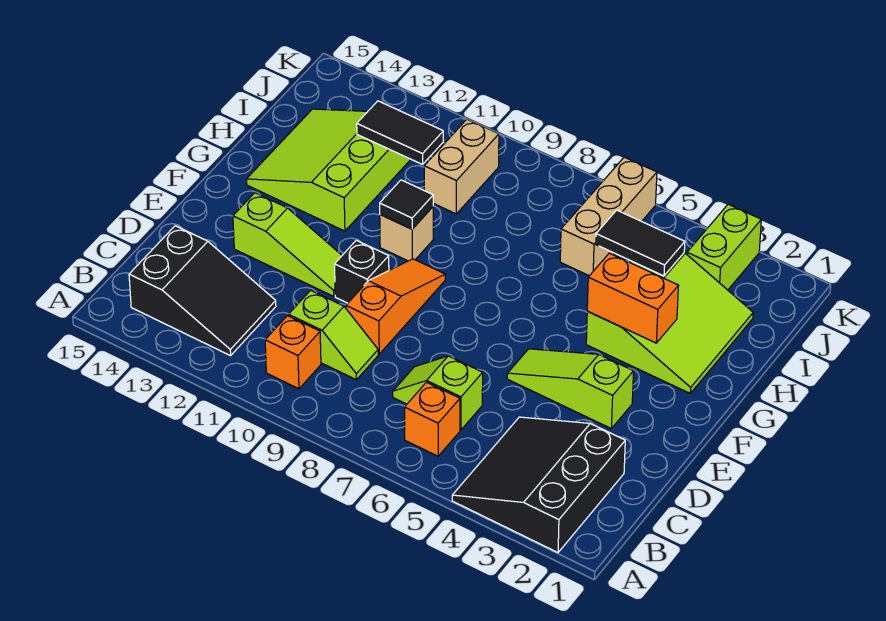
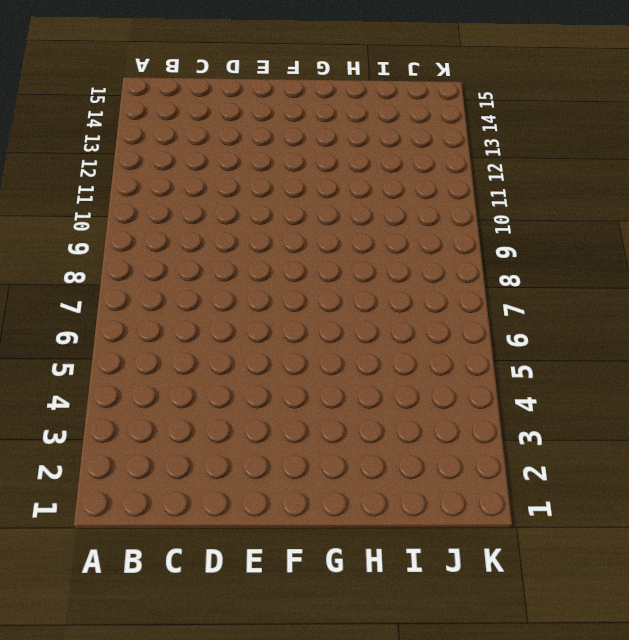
none -> black slope A2:C4 level 1 top 2
none -> orange brick B6 level 1
none -> orange brick B10 level 1

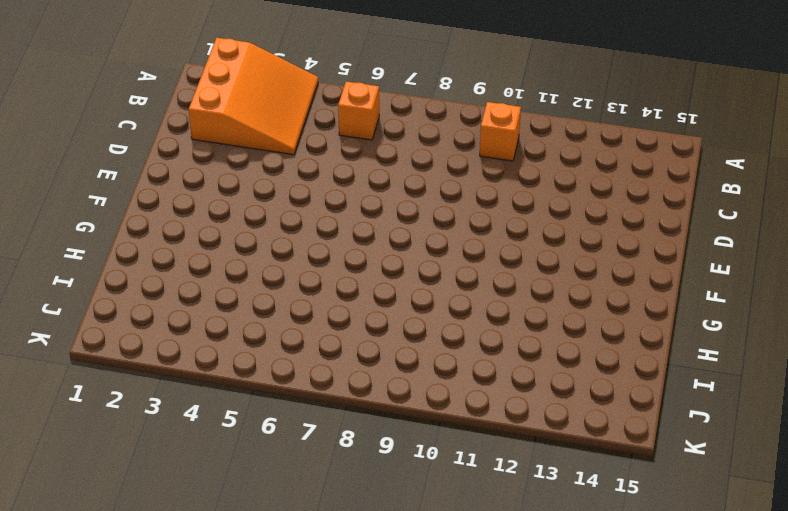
orange slope A2:C4 level 1 top 2 -> black slope A2:C4 level 1 top 2
none -> black slope B12:C14 level 1 top 14
none -> lime slope C6:C7 level 1 top 6
none -> lime slope C9:C10 level 1 top 10

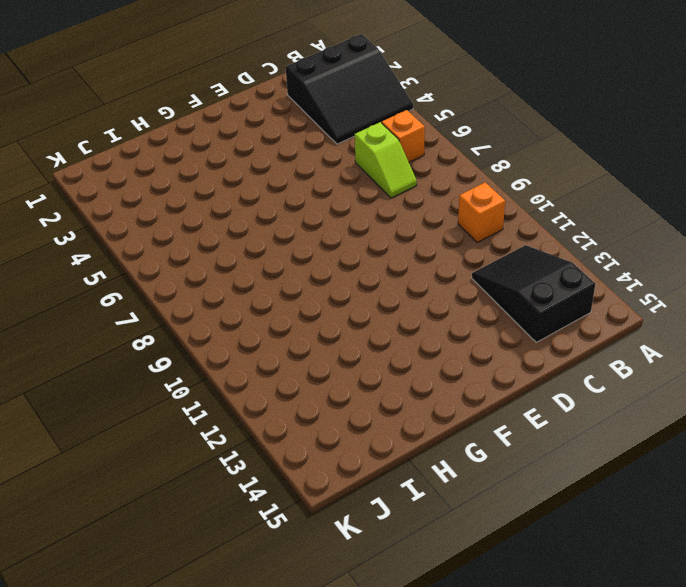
none -> lime slope C9:C10 level 1 top 10
none -> orange slope D9:F9 level 1 top D
none -> lime slope E3:E5 level 1 top 3

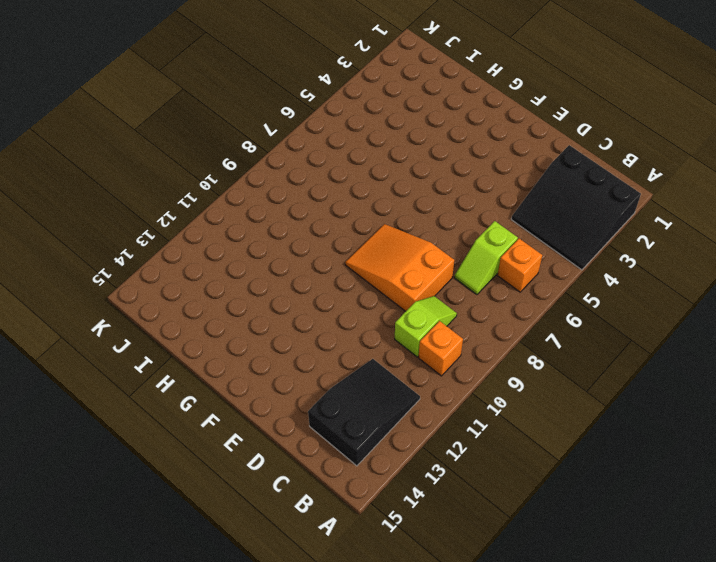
orange slope D8:F9 level 1 top D -> orange slope D9:F9 level 1 top D
none -> lime slope E3:E5 level 1 top 3
none -> black brick E10 level 1
none -> lime slope E11:E13 level 1 top 13

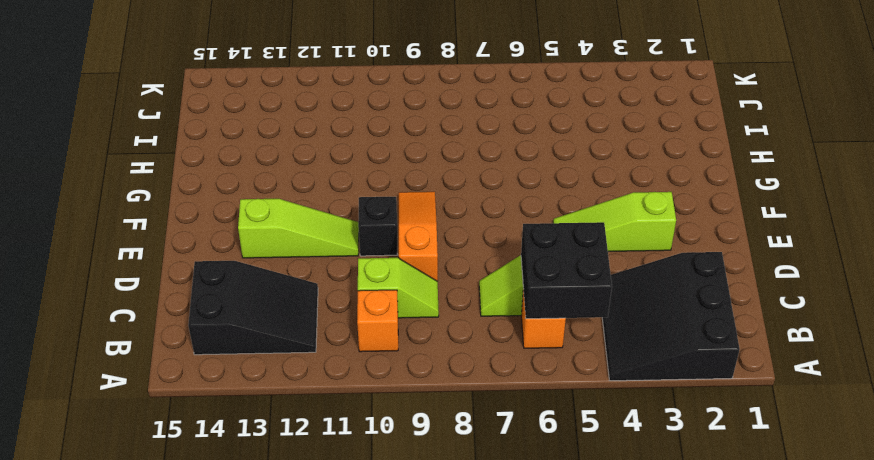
black brick B5:C6 level 2 -> none
none -> lime slope G2:I4 level 1 top 4
none -> tan brick G10 level 1
none -> lime slope G12:I14 level 1 top 12

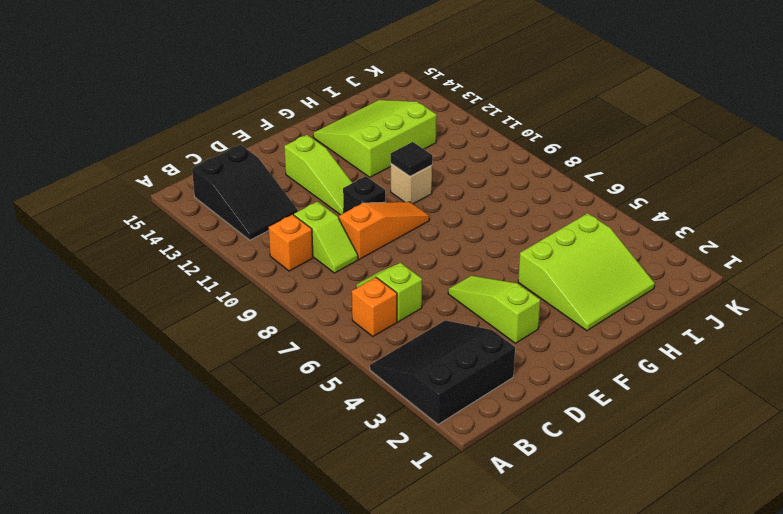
none -> tan brick I6:K6 level 1
none -> tan brick I10:J10 level 1
none -> lime brick J3:K3 level 1

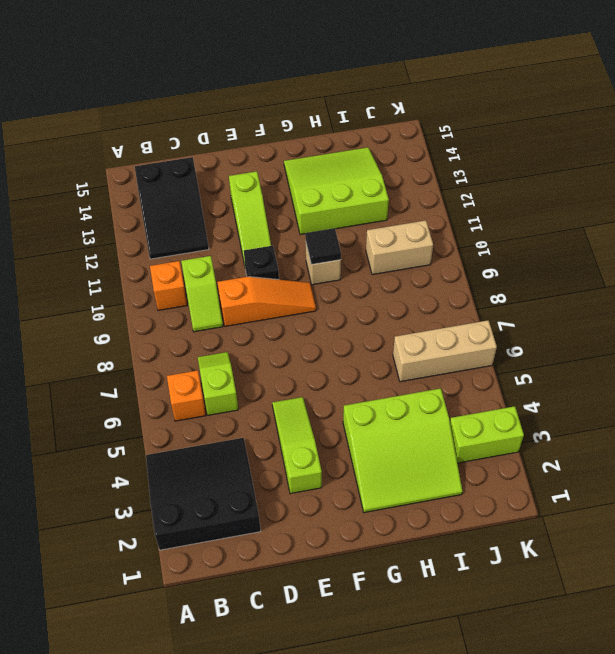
none -> orange brick G3:G4 level 2
none -> black tile I4:I5 level 2
none -> black tile I11:I12 level 2

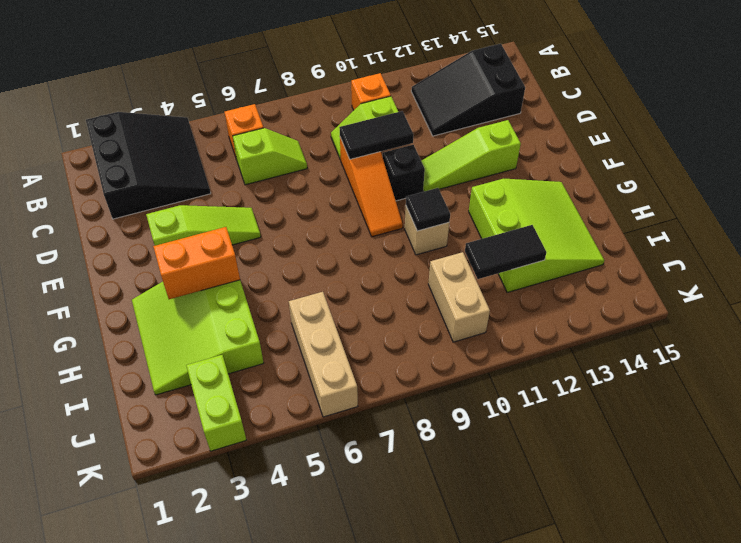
black tile D9:D10 level 2 -> black tile I4:I5 level 2

